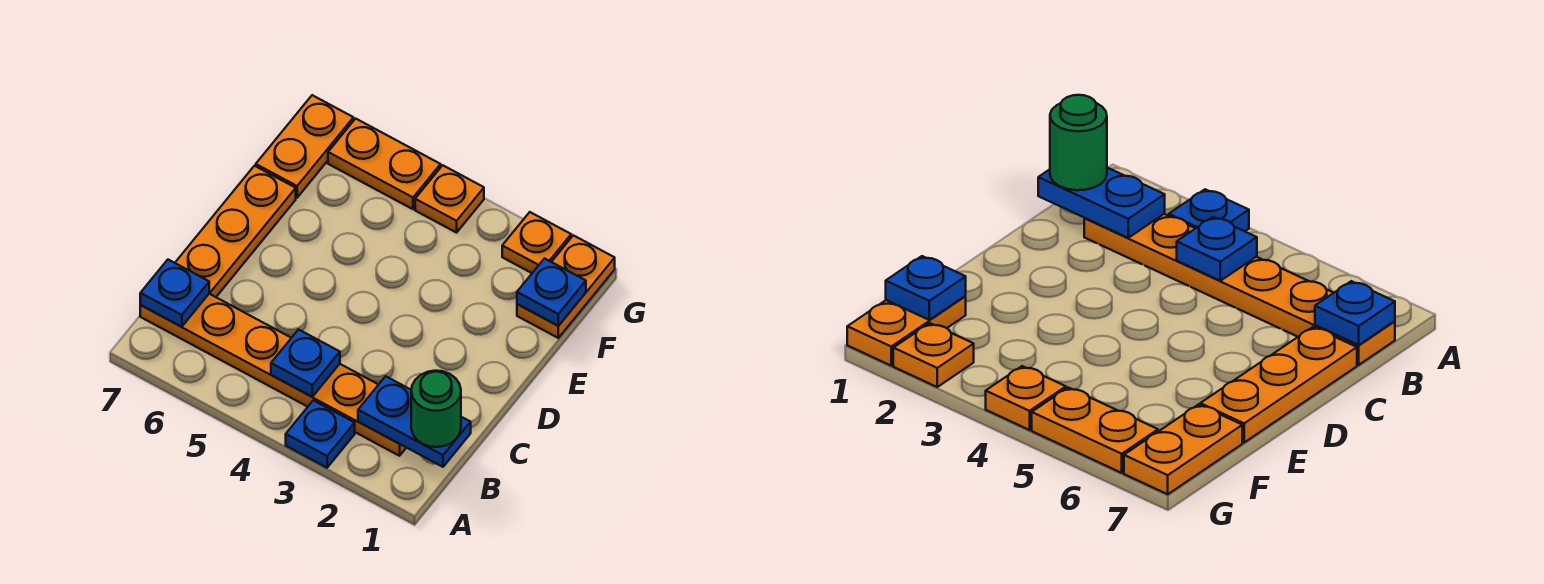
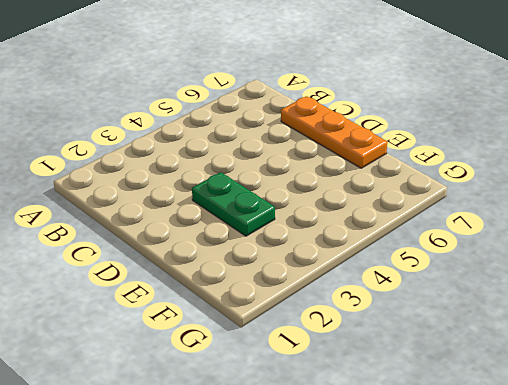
green plate D3:E3 level 1 -> none
none -> blue plate A3 level 1
none -> orange plate B2:B7 level 1
none -> orange plate F1:G1 level 1

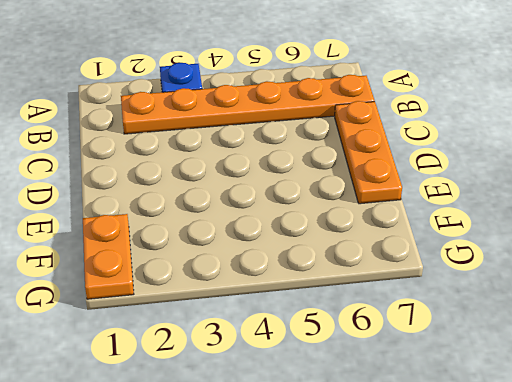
none -> orange plate F7:G7 level 1
none -> orange plate G2 level 1
none -> orange plate G4 level 1

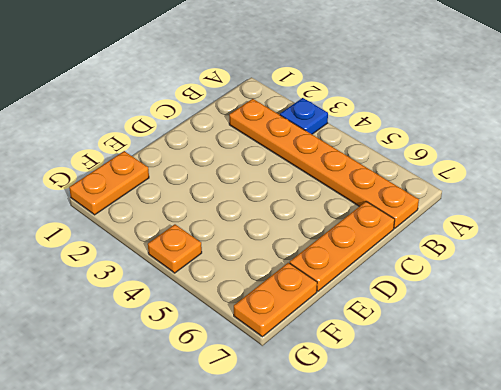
none -> orange plate G2 level 1
none -> orange plate G5:G6 level 1
none -> blue plate B1:B2 level 2

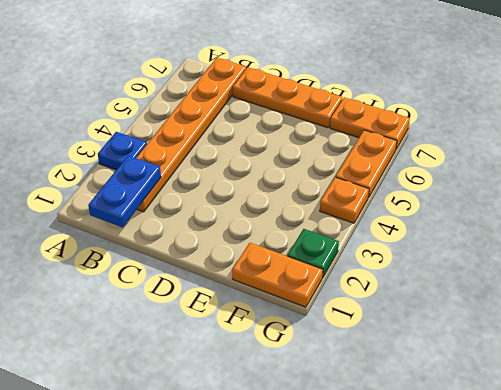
green plate G2 level 1 -> orange plate G2 level 1
none -> blue plate B4 level 2
none -> blue plate B7 level 2
none -> blue plate F1 level 2

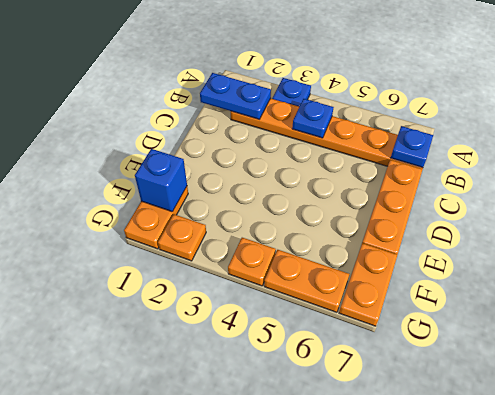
blue brick F1 level 2 -> blue plate F1 level 2
none -> green round brick B1 level 3

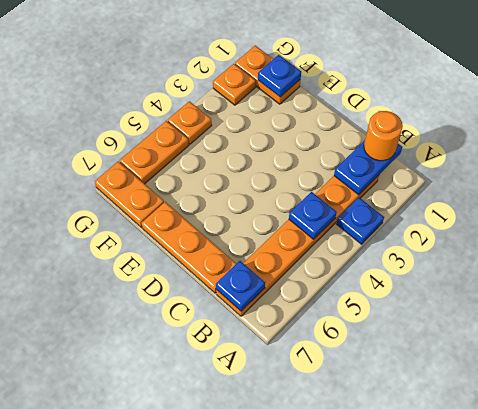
orange round brick B1 level 3 -> green round brick B1 level 3

